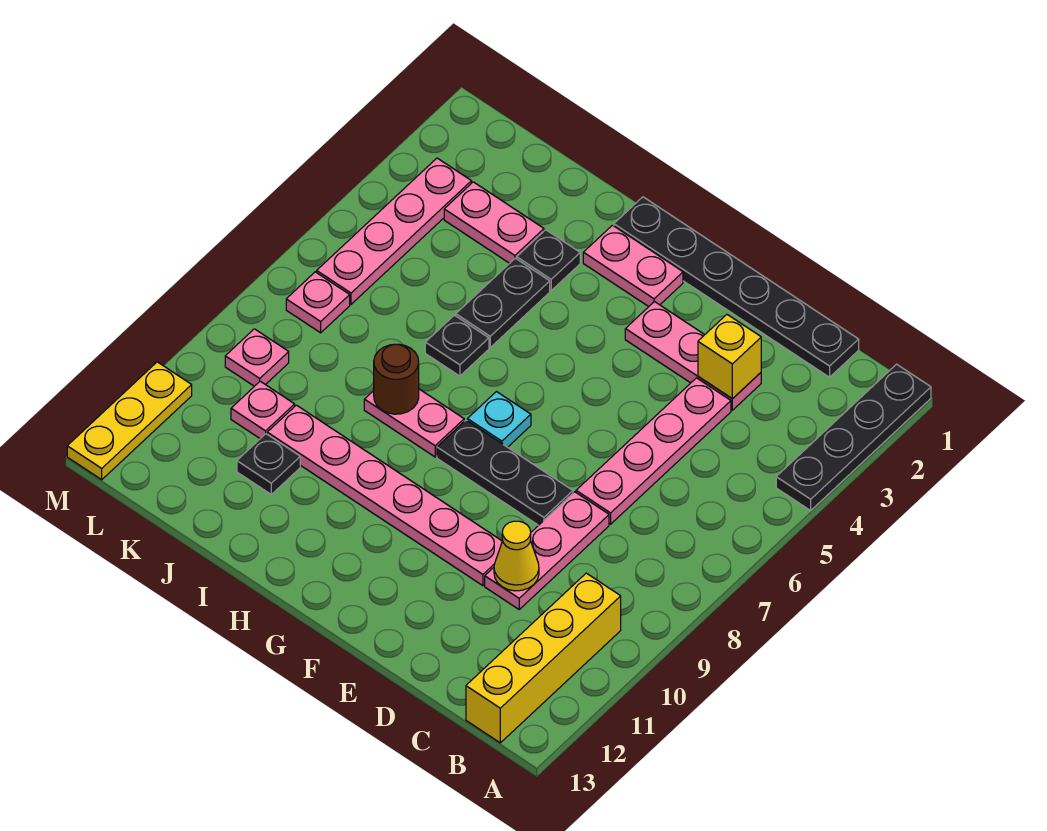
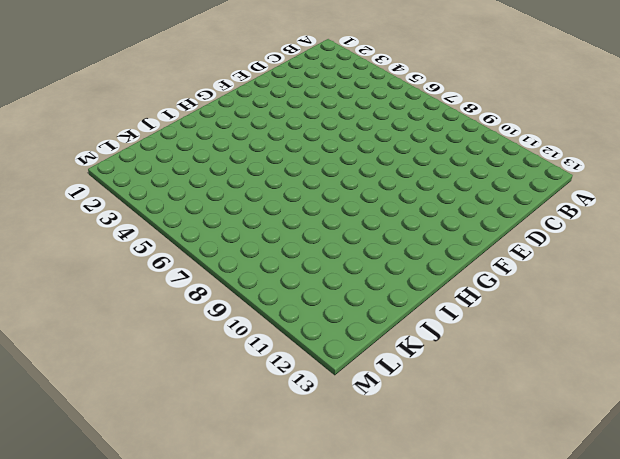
none -> black plate A1:A4 level 1
none -> yellow brick B10:B13 level 1
none -> black plate C1:H1 level 1

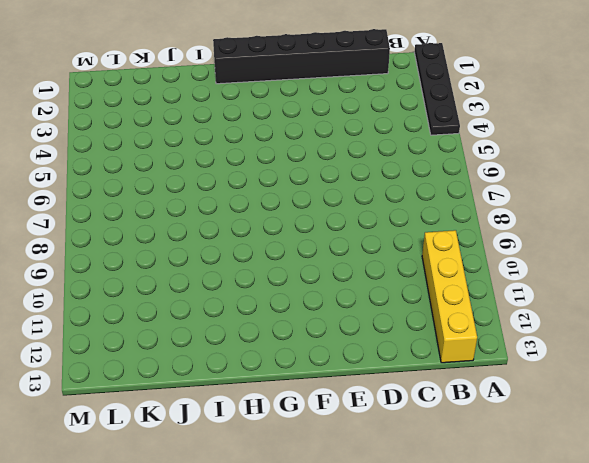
black brick C1:H1 level 1 -> black plate C1:H1 level 1
none -> pink plate D3:F3 level 1
none -> pink plate D4:D7 level 1
none -> pink plate D8:D10 level 1

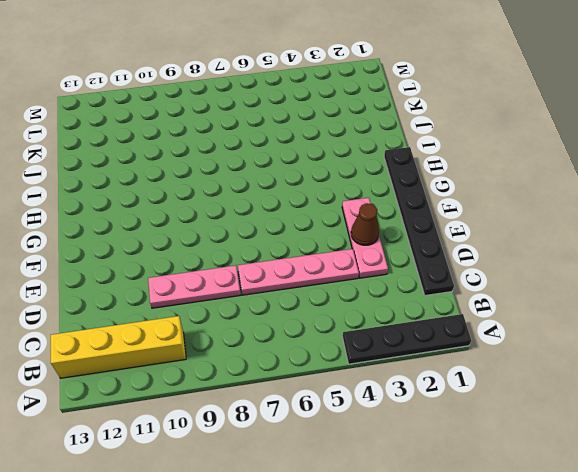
brown cone E3 level 2 -> none
none -> black plate E8:G8 level 1
none -> pink plate E10:J10 level 1
none -> pink plate G2:H2 level 1

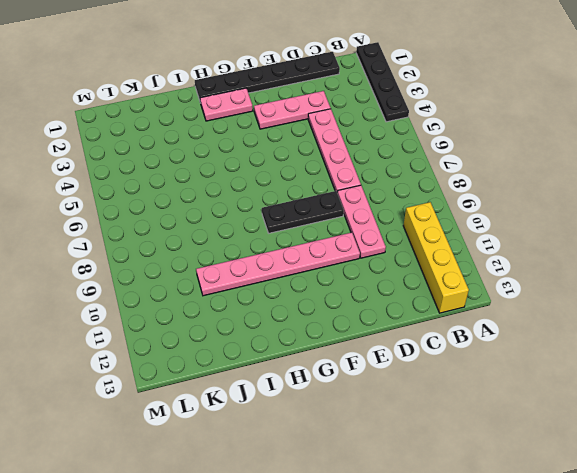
none -> cyan plate G7 level 1
none -> pink plate H8:I8 level 1
none -> black plate I3 level 1

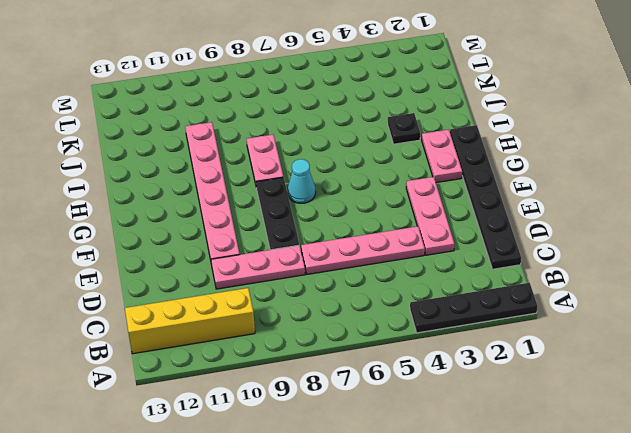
cyan cone G7 level 1 -> cyan plate G7 level 1
none -> black plate I4:I5 level 1
none -> black plate I6 level 1
none -> pink plate J3:K3 level 1

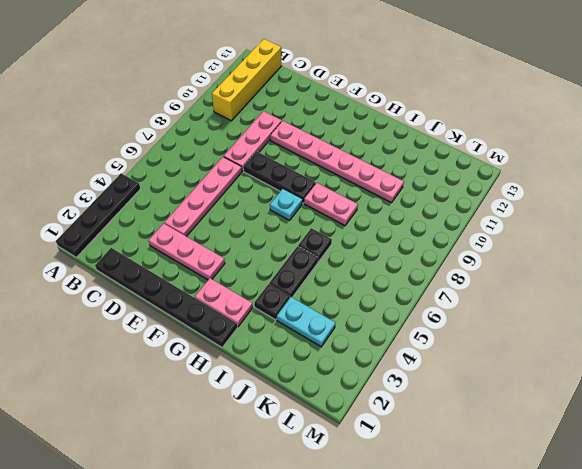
cyan plate J3:K3 level 1 -> pink plate J3:K3 level 1
none -> black plate J11 level 1
none -> pink plate K10 level 1
none -> pink plate L3:L6 level 1

